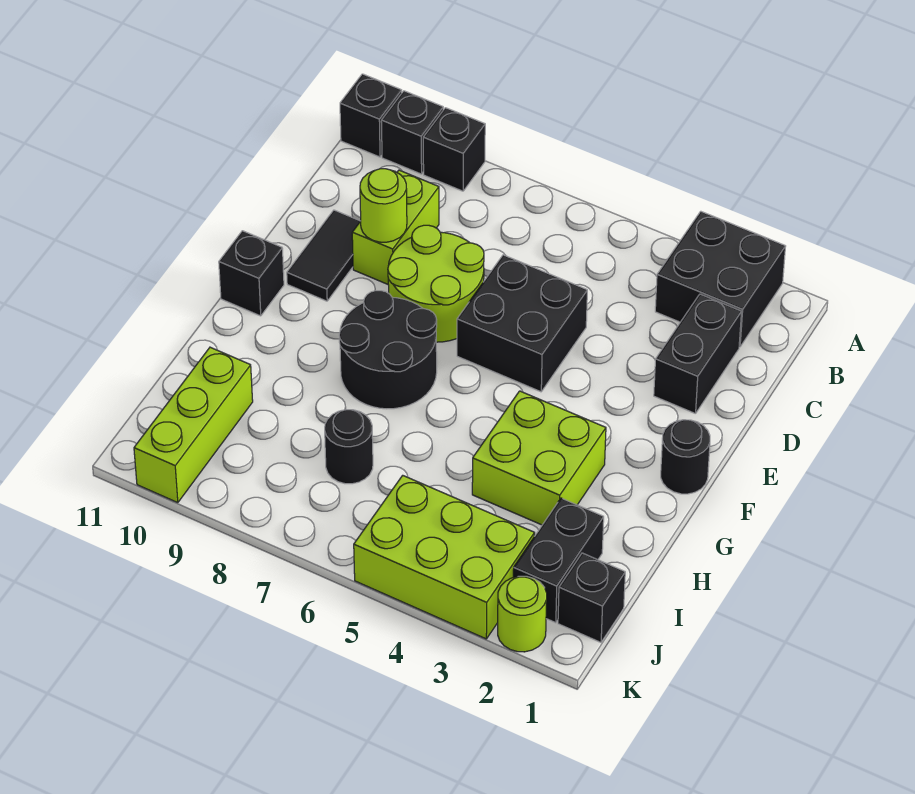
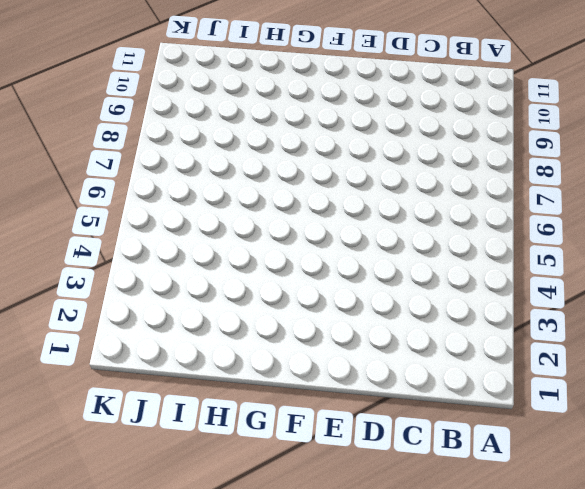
none -> black brick A2:B3 level 1
none -> black brick A9 level 1
none -> black brick A10 level 1

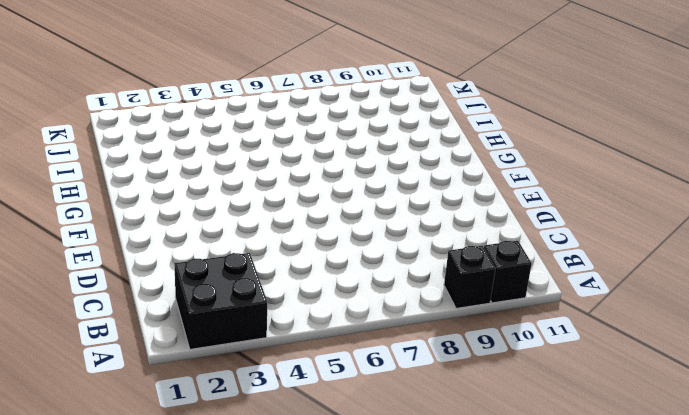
none -> black brick A11 level 1
none -> black brick C2:D2 level 1
none -> lime brick C9:D9 level 1

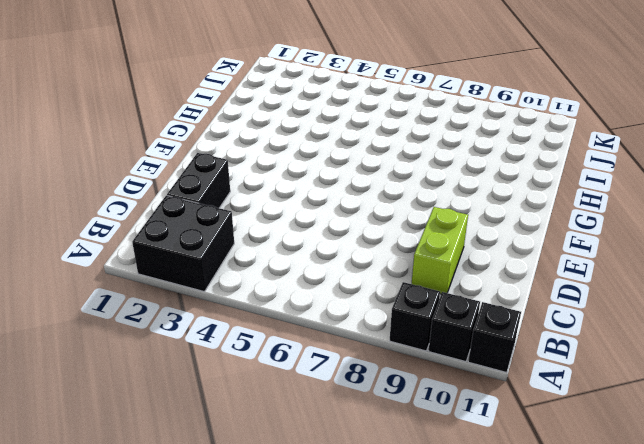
none -> black brick D5:E6 level 1
none -> lime round brick D7:E8 level 1
none -> black tile D10:E10 level 1

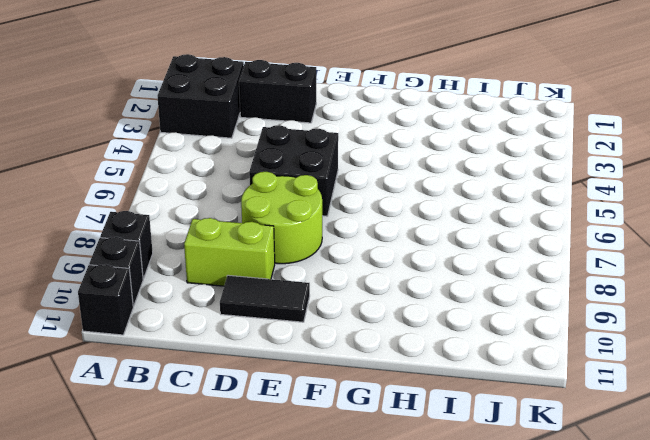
none -> black round brick F1 level 1
none -> black round brick F7:G8 level 1
none -> black brick F11 level 1

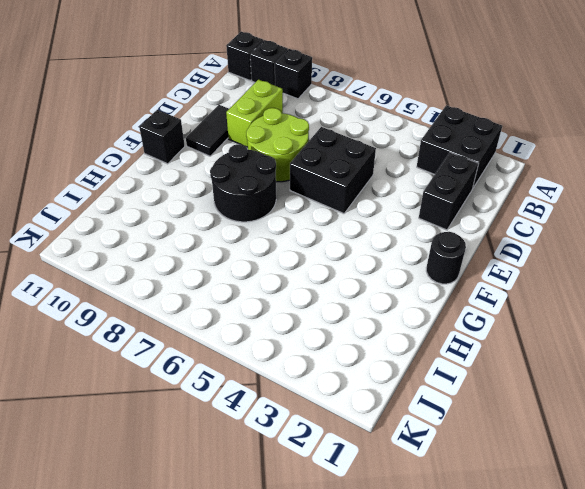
none -> lime brick G3:H4 level 1
none -> black brick I2:J2 level 1
none -> black round brick I7 level 1

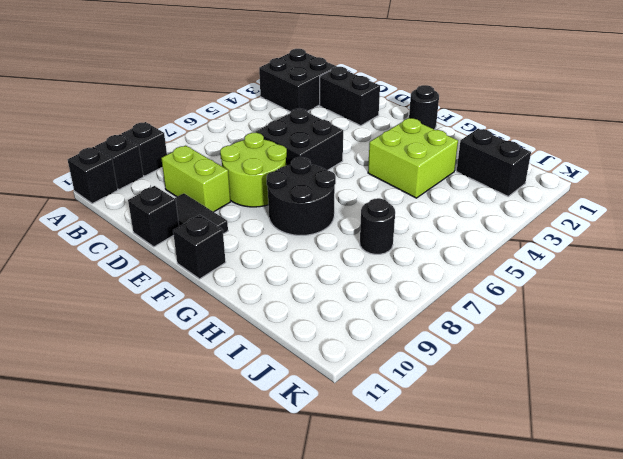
black brick D11 level 1 -> black brick J1 level 1
none -> lime brick I10:K10 level 1
none -> lime brick J3:K5 level 1
none -> lime round brick K2 level 1

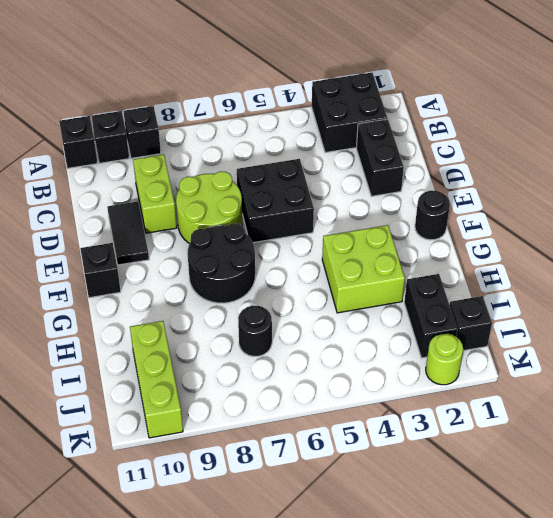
none -> lime brick J3:K5 level 1
none -> lime round brick D9 level 2

